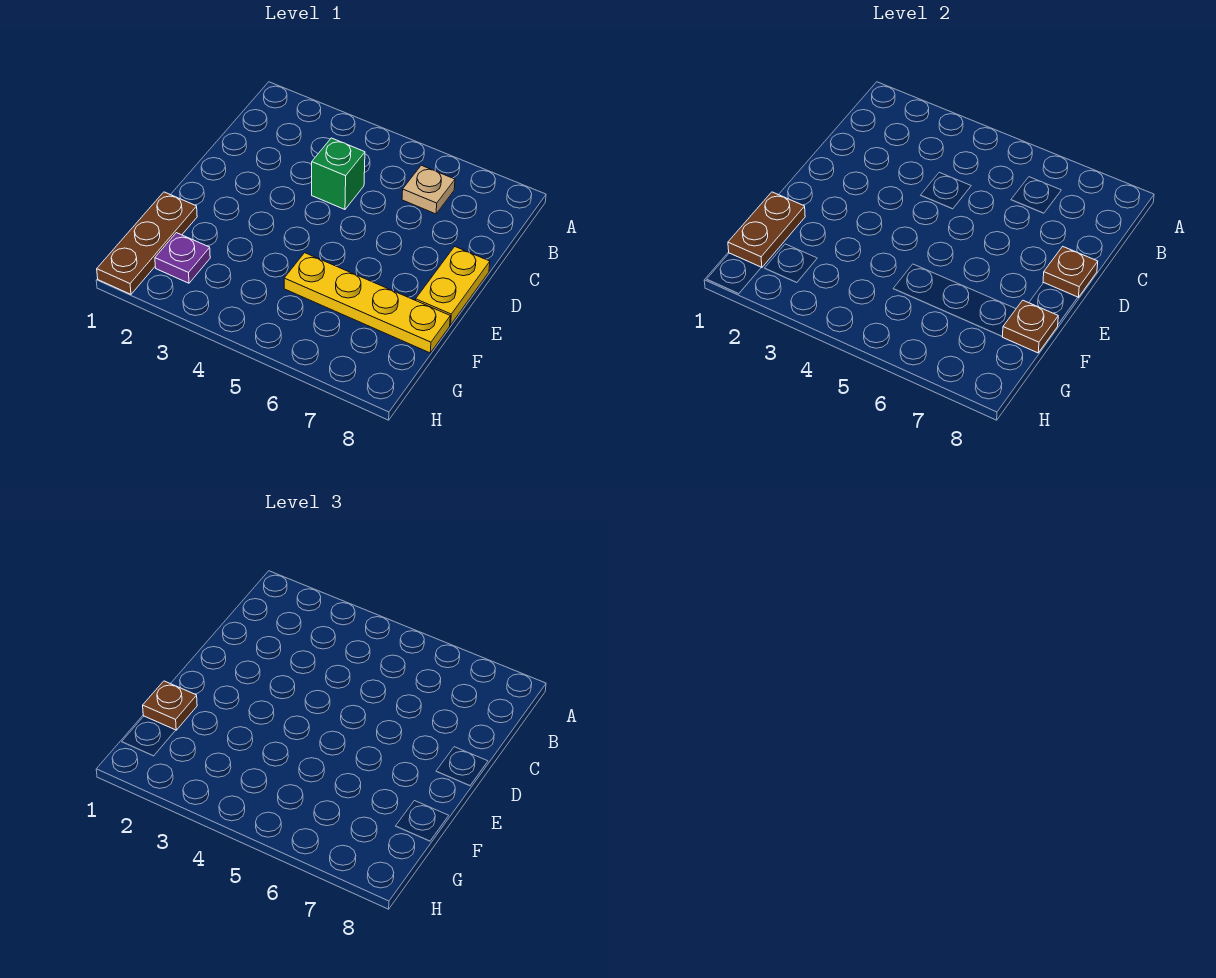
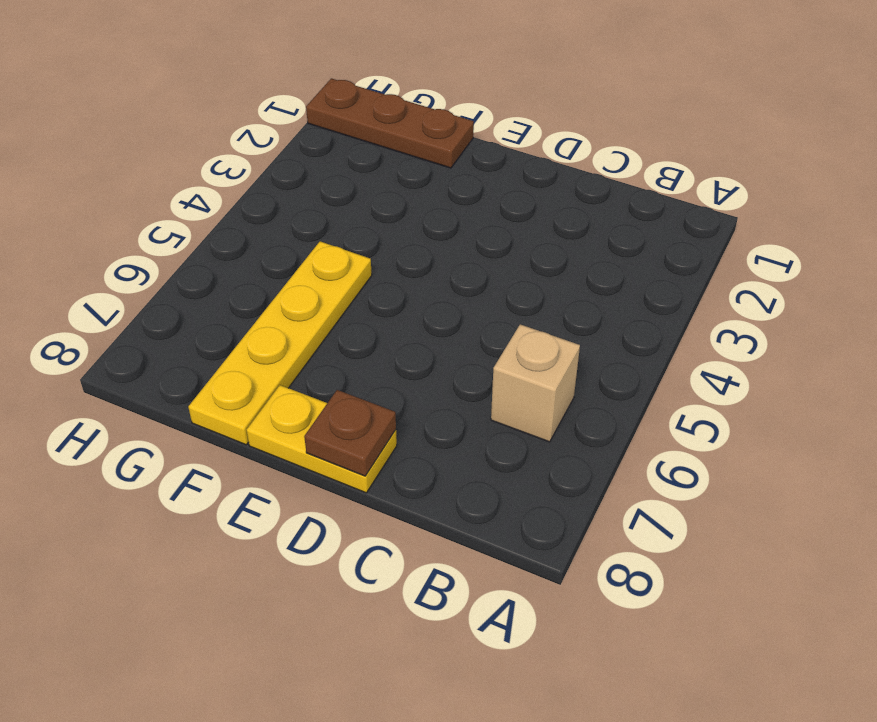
tan brick B6 level 1 -> tan plate B6 level 1
none -> green brick C4 level 1
none -> purple plate G2 level 1

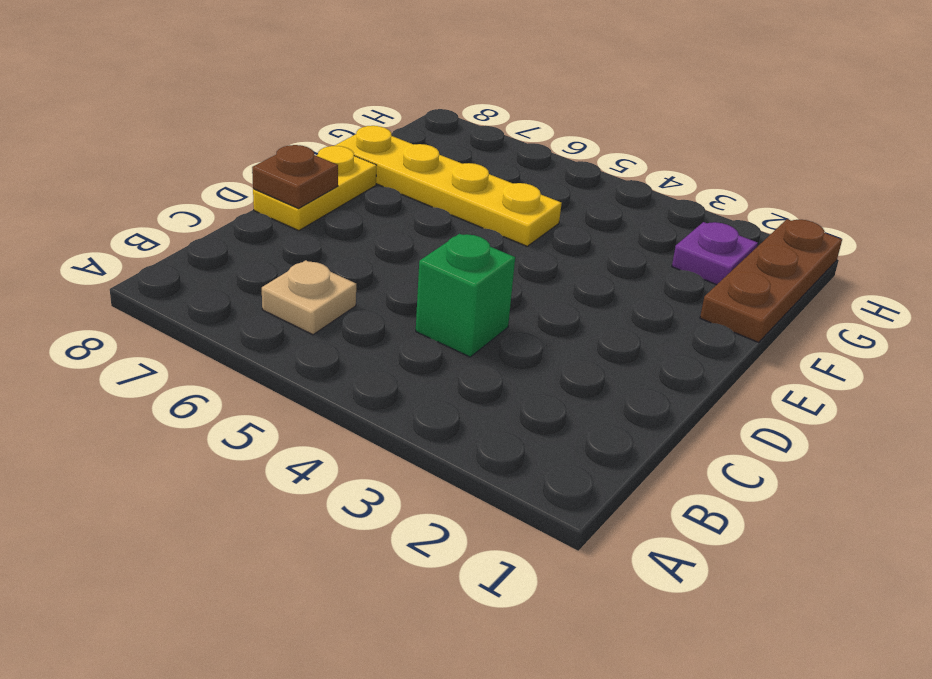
none -> brown plate F1:G1 level 2
none -> brown plate F8 level 2

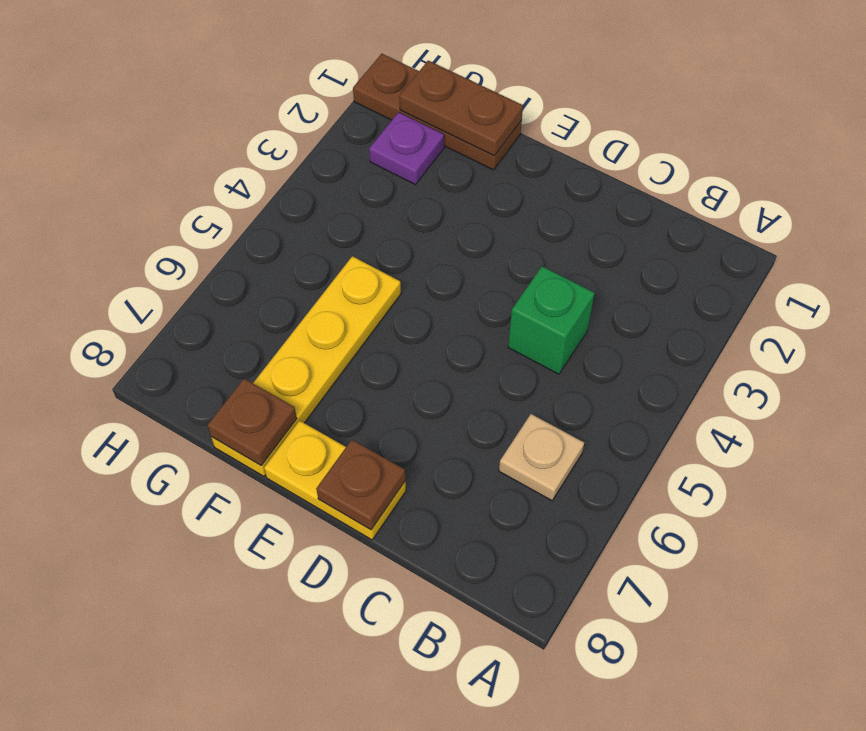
none -> brown plate F1 level 3

